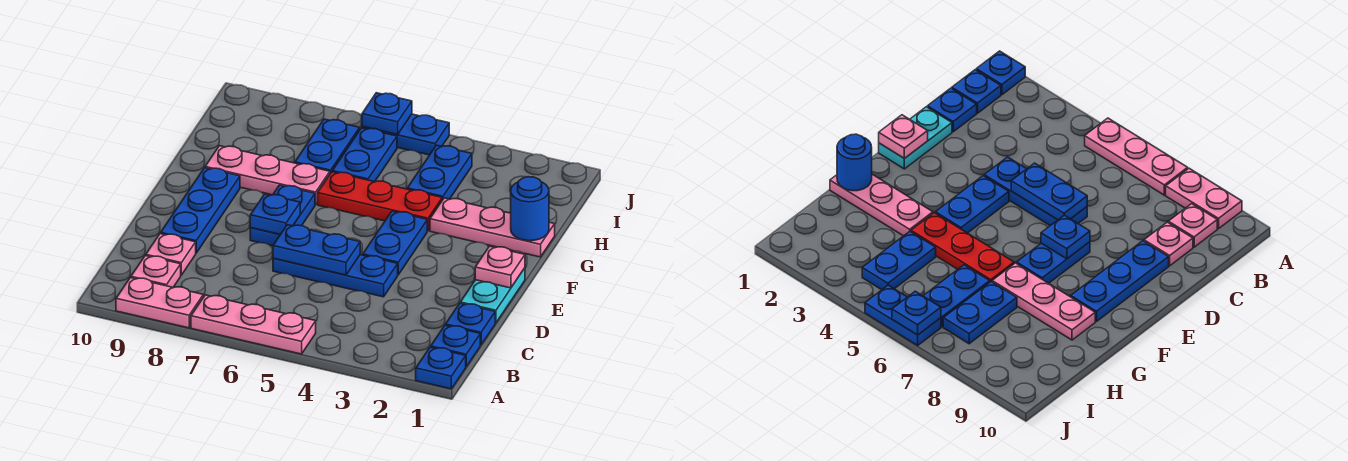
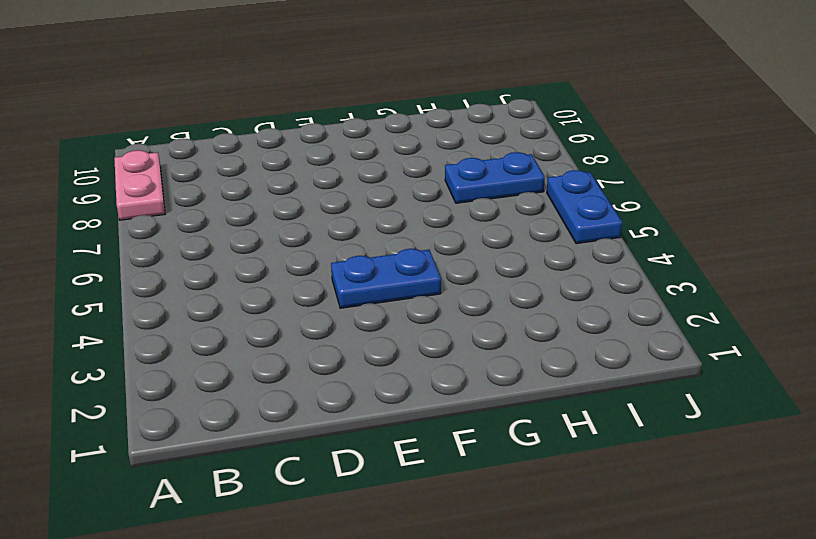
none -> blue plate A1 level 1
none -> pink plate A5:A7 level 1
none -> blue plate B1 level 1

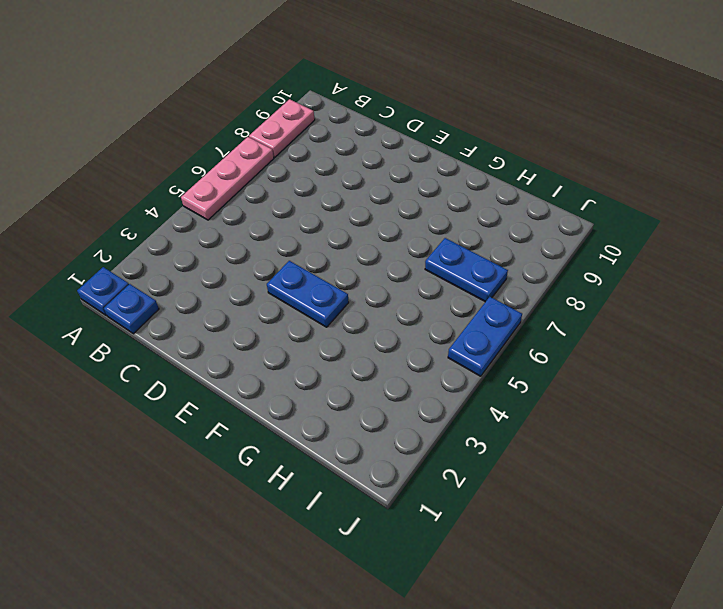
none -> pink plate B9 level 1
none -> blue plate C1 level 1
none -> pink plate C9 level 1

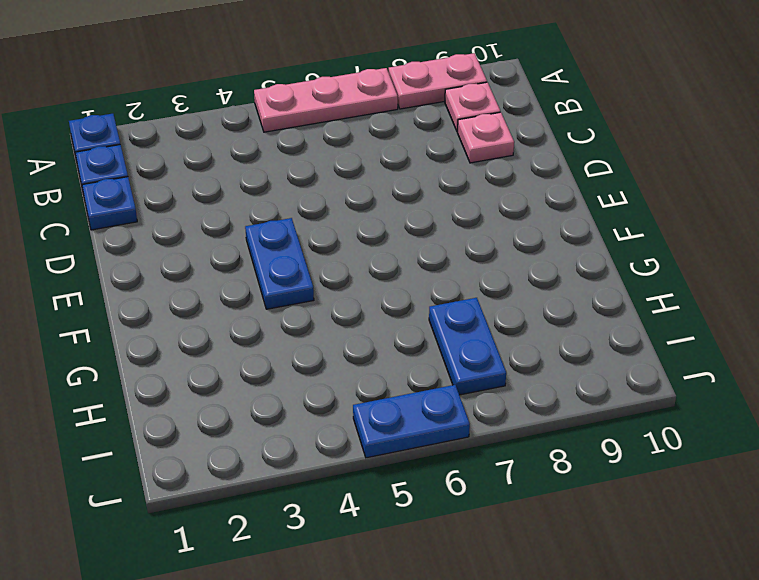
none -> cyan plate D1:E1 level 1
none -> blue plate D4:D6 level 1
none -> blue plate D9:F9 level 1

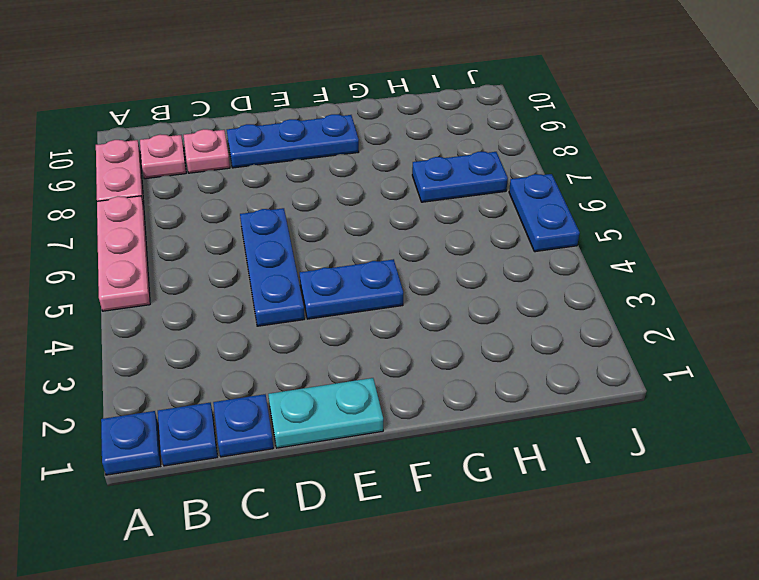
none -> blue plate E7:F7 level 1
none -> pink plate G1:G3 level 1
none -> red plate G4:G6 level 1

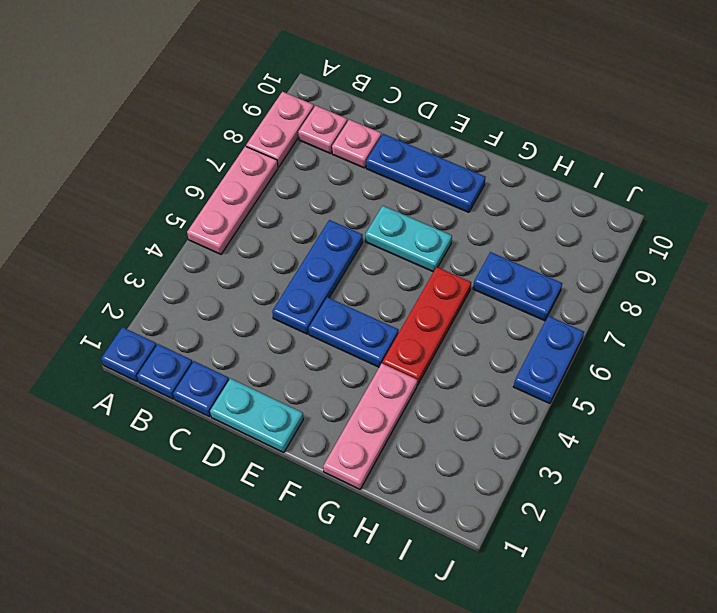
cyan plate E7:F7 level 1 -> blue plate E7:F7 level 1
none -> pink plate G7:G9 level 1
none -> blue plate H4:I4 level 1
none -> blue plate H6:I6 level 1

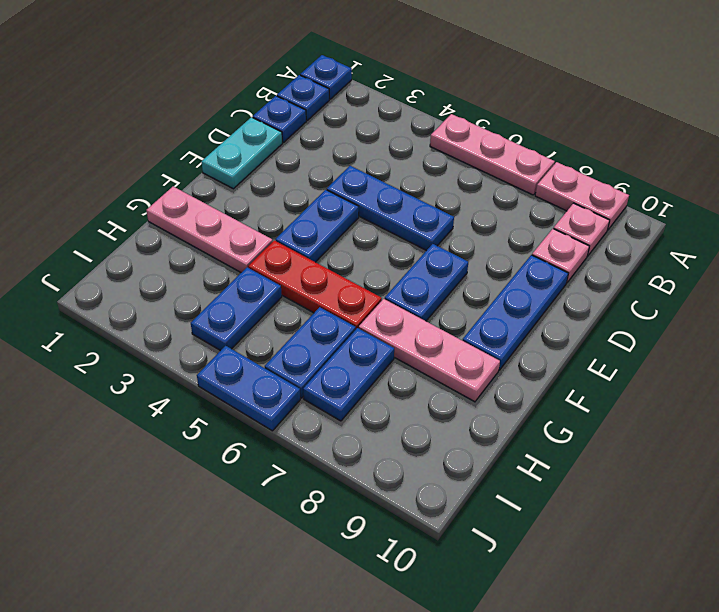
none -> blue plate D5:D6 level 2
none -> pink plate E1 level 2
none -> blue plate E7 level 2

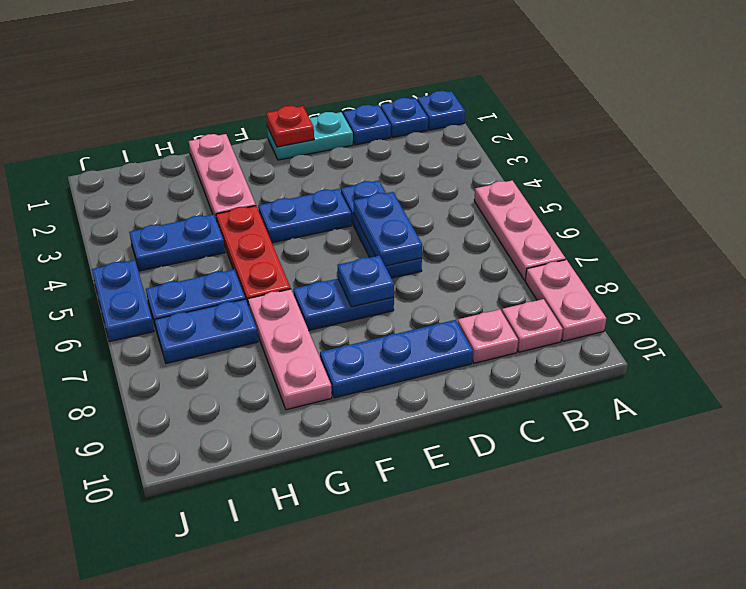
red plate E1 level 2 -> pink plate E1 level 2
none -> blue round brick G1 level 2
none -> blue plate J6 level 2

